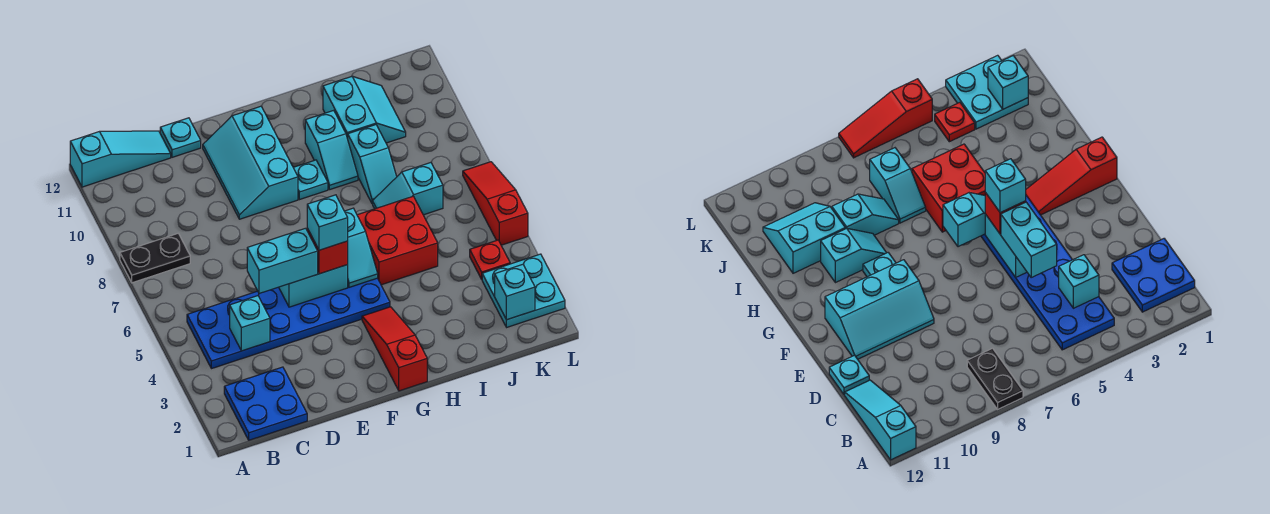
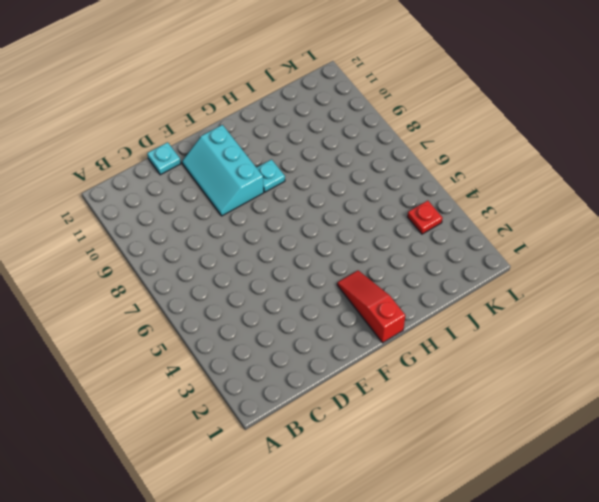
none -> black plate A8:B8 level 1
none -> cyan slope A12:C12 level 1 top A
none -> blue plate B1:C2 level 1

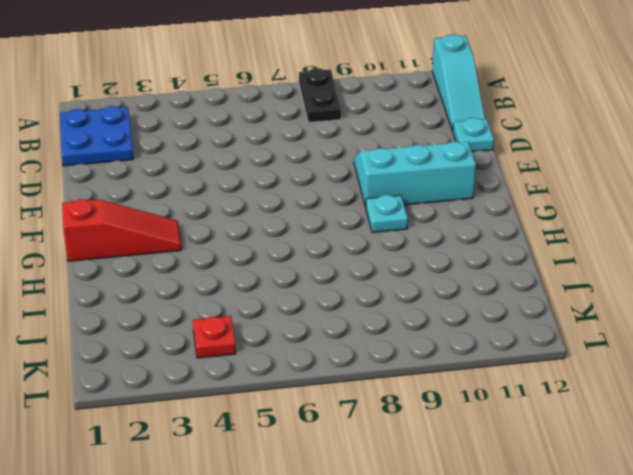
none -> blue plate B4:G5 level 1
none -> red brick H5:I6 level 1
none -> cyan slope H9:H10 level 1 top 10

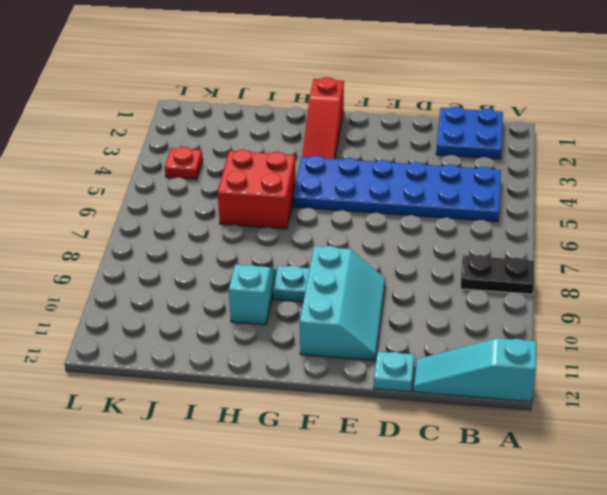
none -> cyan slope I7:J7 level 1 top J
none -> cyan slope I8:I9 level 1 top 9
none -> cyan slope I10:J11 level 1 top I

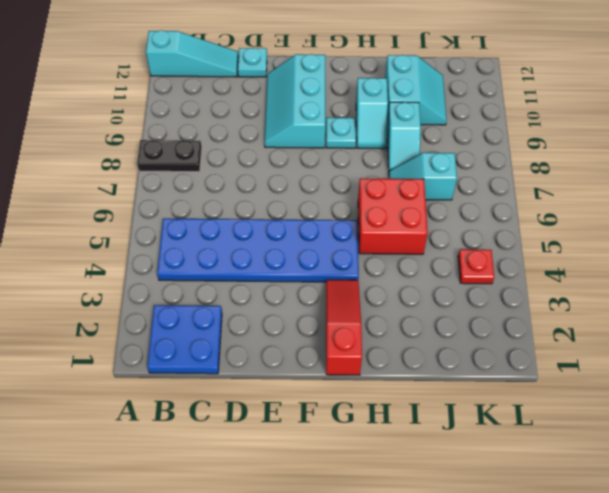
none -> cyan plate K2:L3 level 1
none -> red slope L5:L7 level 1 top 5
none -> cyan brick C4 level 2

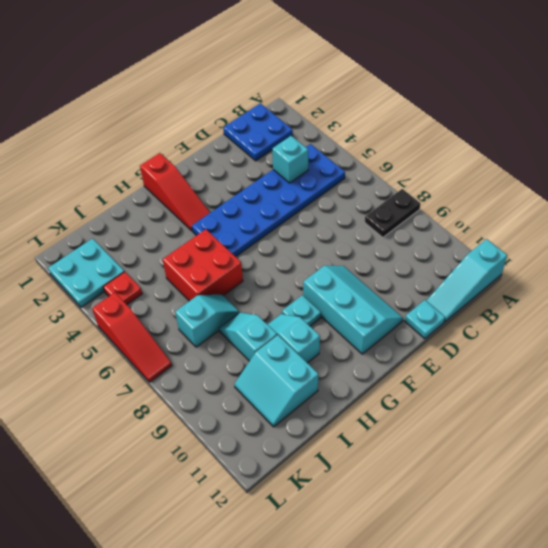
none -> cyan brick E5:F5 level 2
none -> cyan slope G5:G6 level 2 top 6
none -> cyan brick K2 level 2

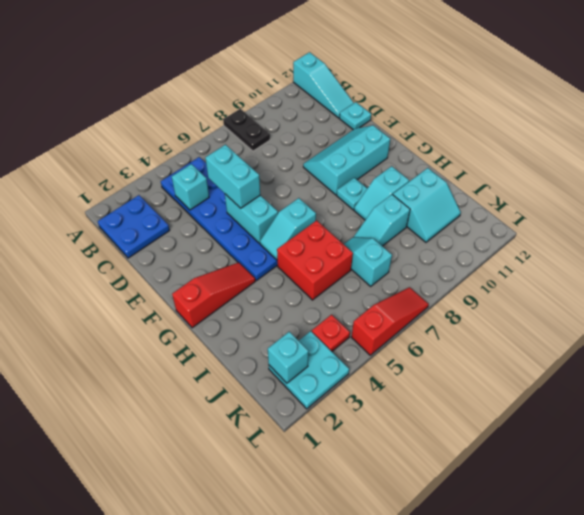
none -> red brick F5 level 3
none -> cyan brick F5 level 4

